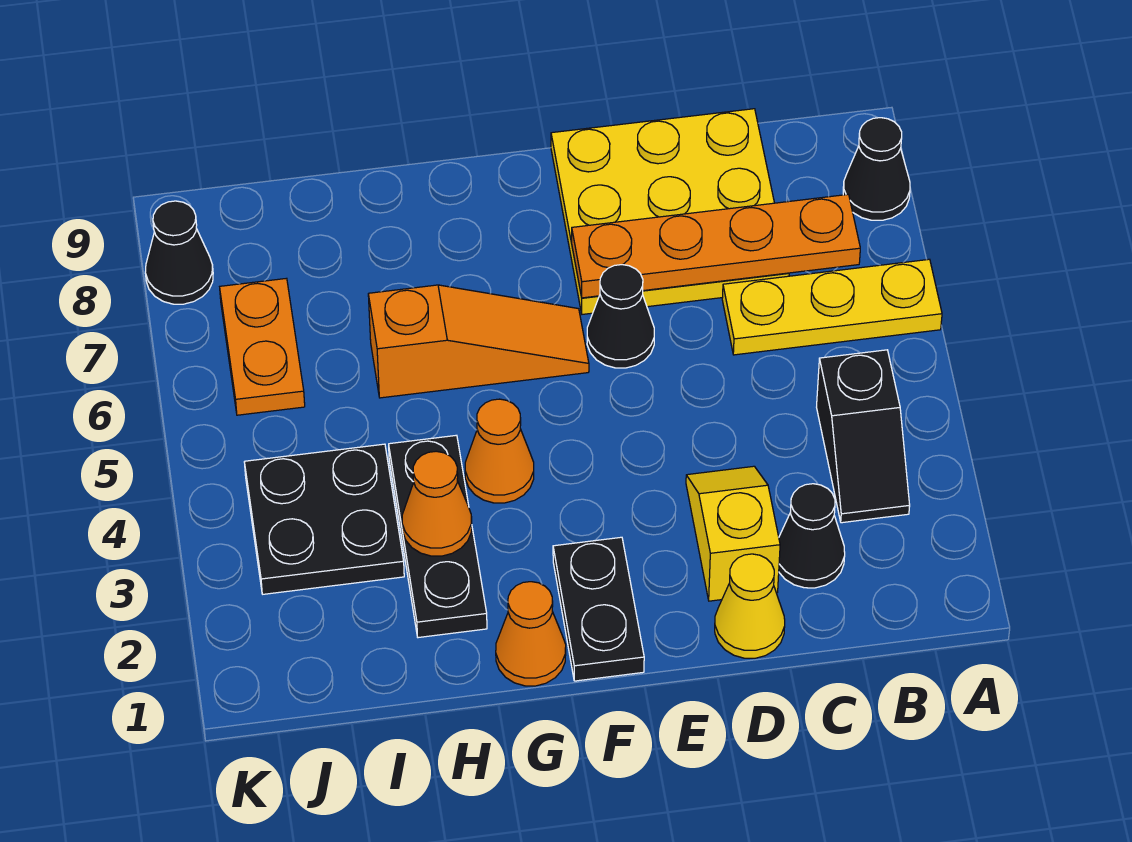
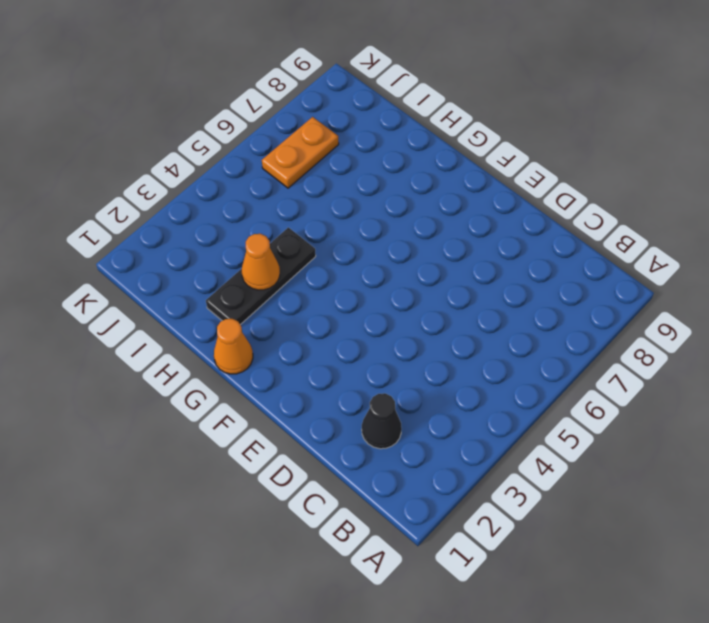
none -> yellow plate A6:C6 level 1
none -> black cone A8 level 1
none -> black slope B3:B4 level 1 top 4

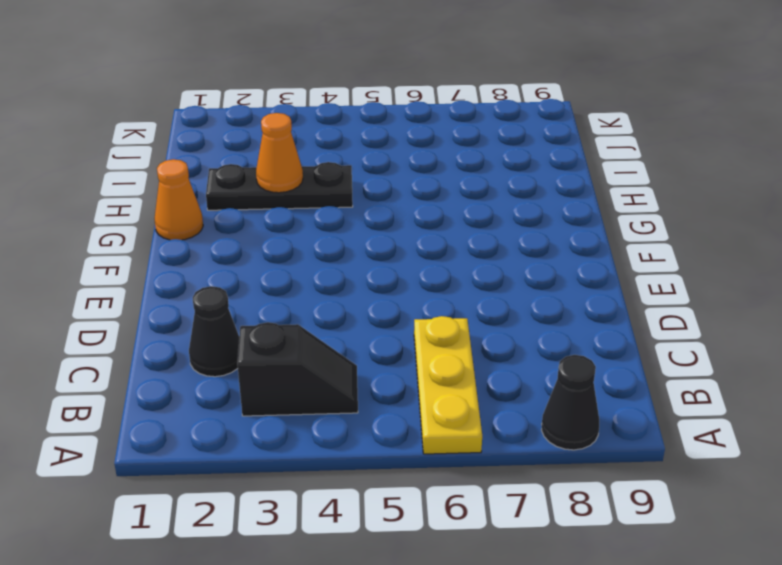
black slope B3:B4 level 1 top 3 -> black slope B3:B4 level 1 top 4
none -> yellow plate C7:E9 level 1
none -> yellow cone D1 level 1
none -> yellow slope D2:D3 level 1 top 2

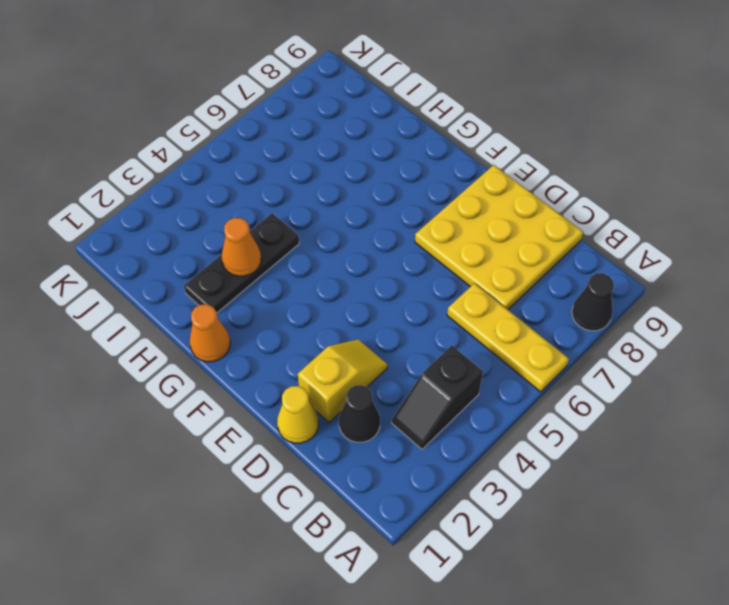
none -> black cone E6 level 1
none -> black plate F1:F2 level 1
none -> orange slope F6:H6 level 1 top H

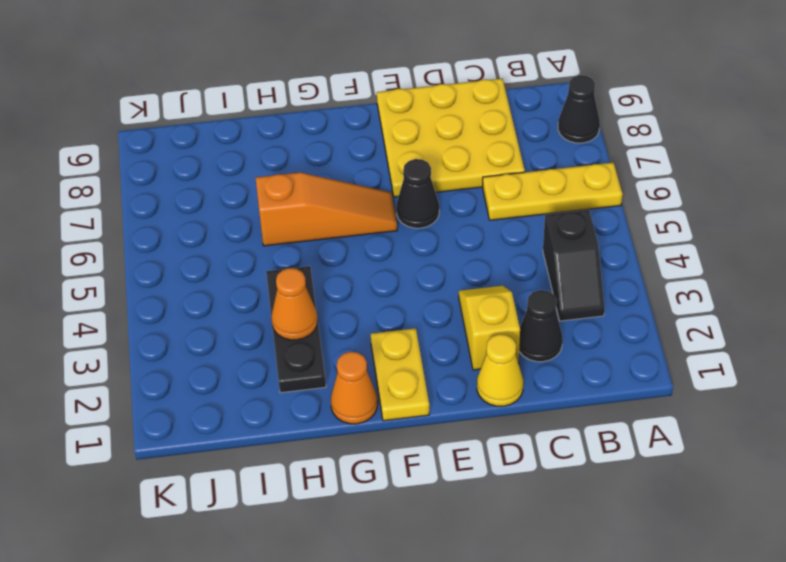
yellow plate F1:F2 level 1 -> black plate F1:F2 level 1
none -> orange cone G4 level 1
none -> black plate I3:J4 level 1
none -> orange plate J6:J7 level 1

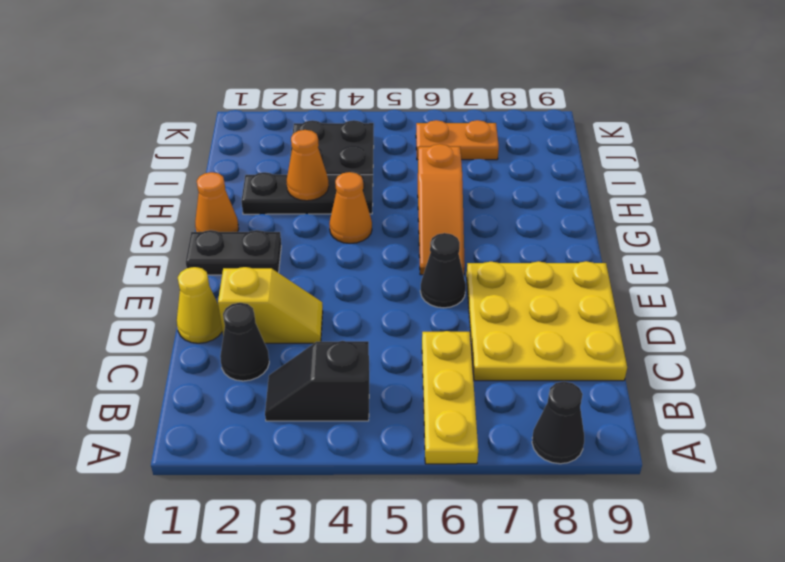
none -> black cone K8 level 1
none -> orange plate B7:E7 level 2

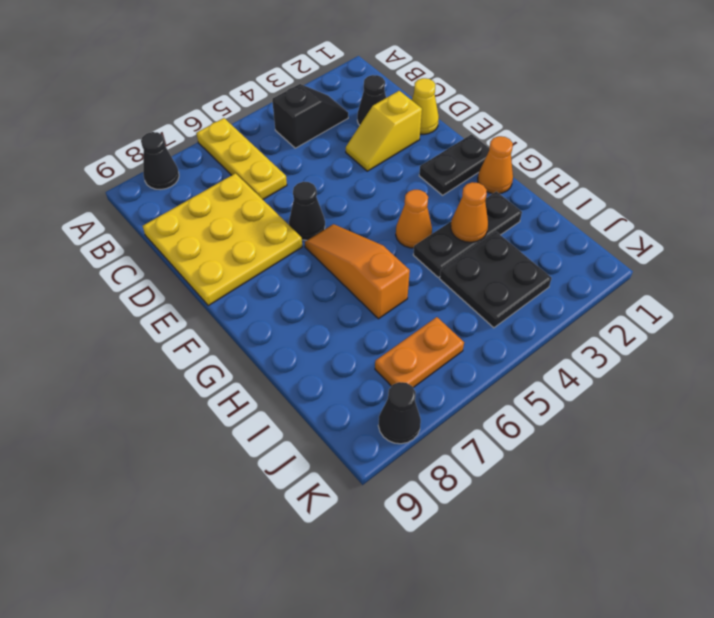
none -> orange plate B7:E7 level 2

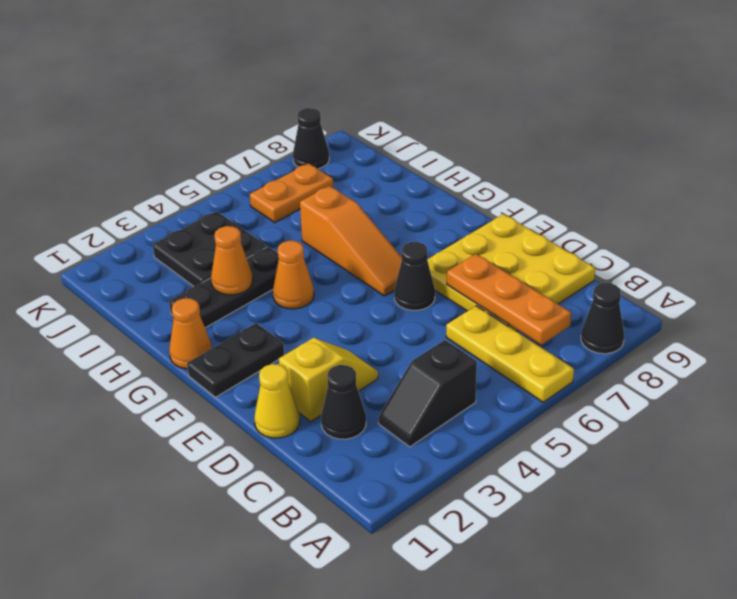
orange plate B7:D7 level 2 -> orange plate B7:E7 level 2

